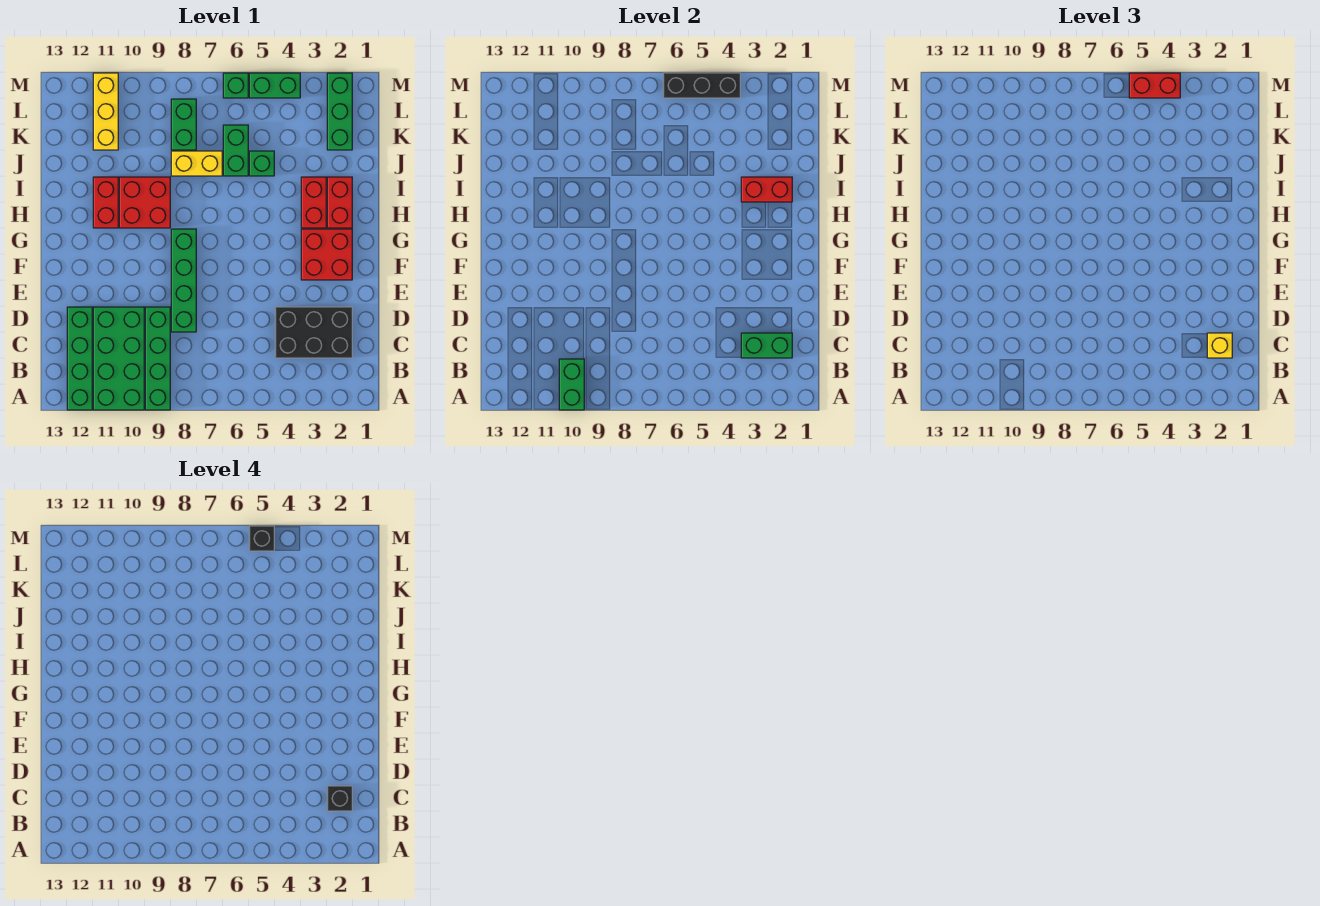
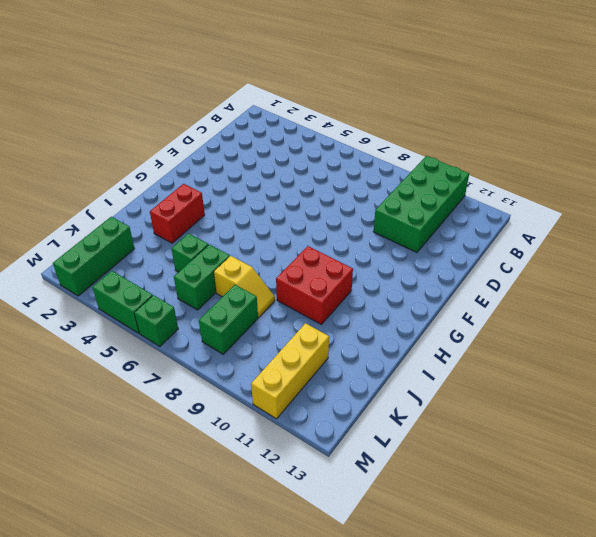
yellow slope J7:J8 level 1 top 7 -> yellow brick J7:J8 level 1
none -> green brick A9:D9 level 1
none -> green brick A12:D12 level 1
none -> black brick C2:D4 level 1

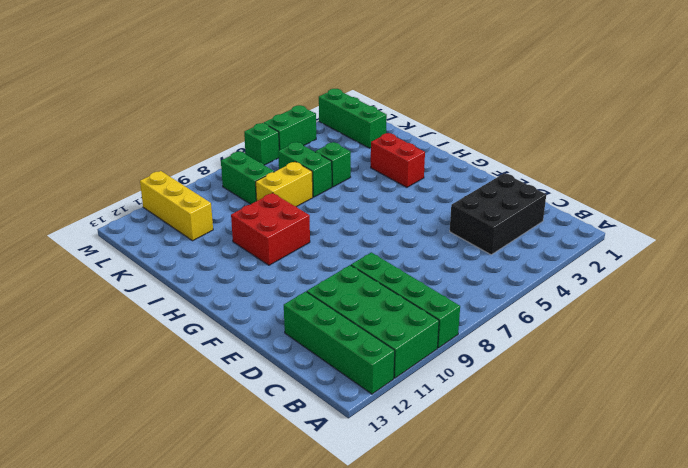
none -> green brick D8:G8 level 1
none -> red brick F2:G3 level 1
none -> red brick H2:I2 level 1

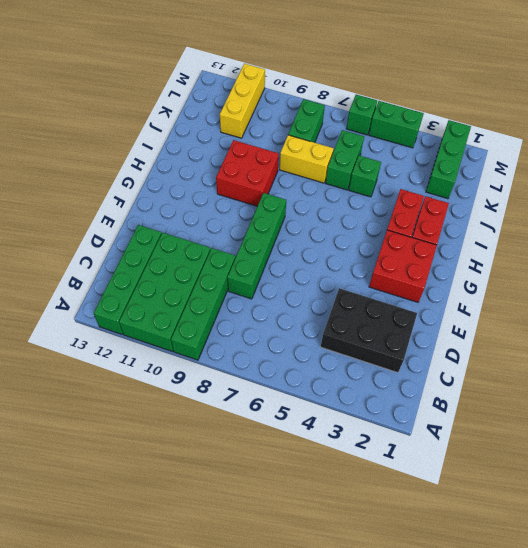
none -> red brick H11:I11 level 1
none -> green brick A10:B10 level 2
none -> green brick C2:C3 level 2

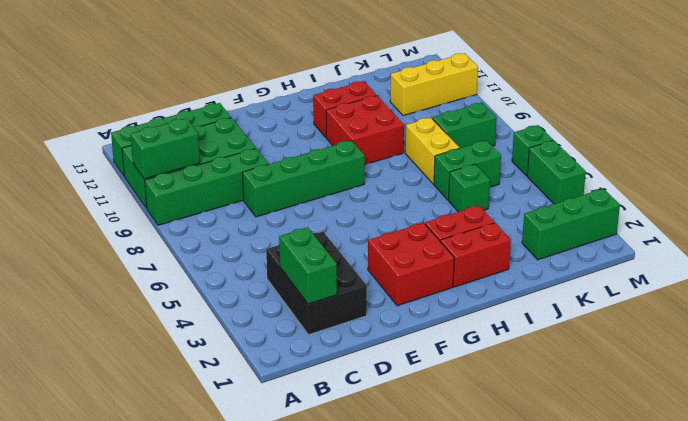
none -> red brick I2:I3 level 2
none -> black brick M4:M6 level 2
none -> yellow brick C2 level 3

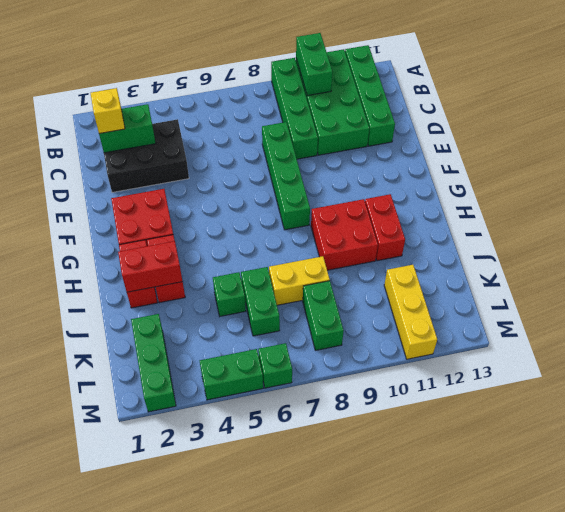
none -> black brick M4:M6 level 2
none -> red brick M4:M5 level 3
none -> black brick C2 level 4

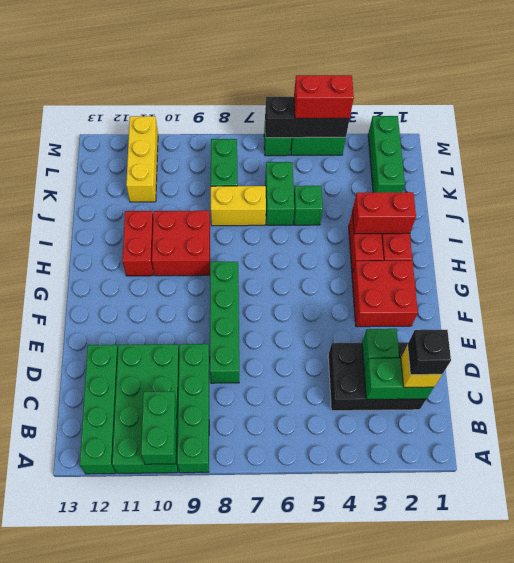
green brick D3 level 2 -> none
none -> black brick M5 level 4

